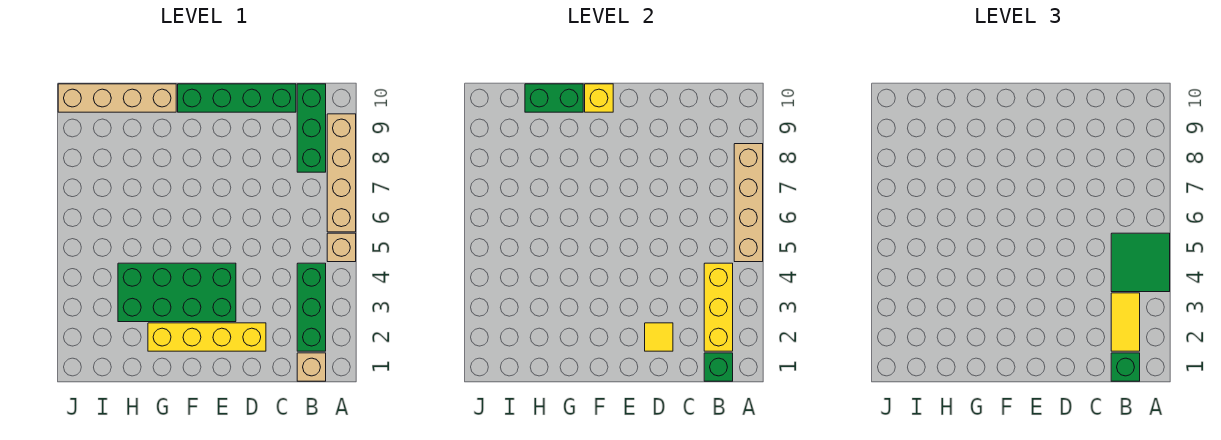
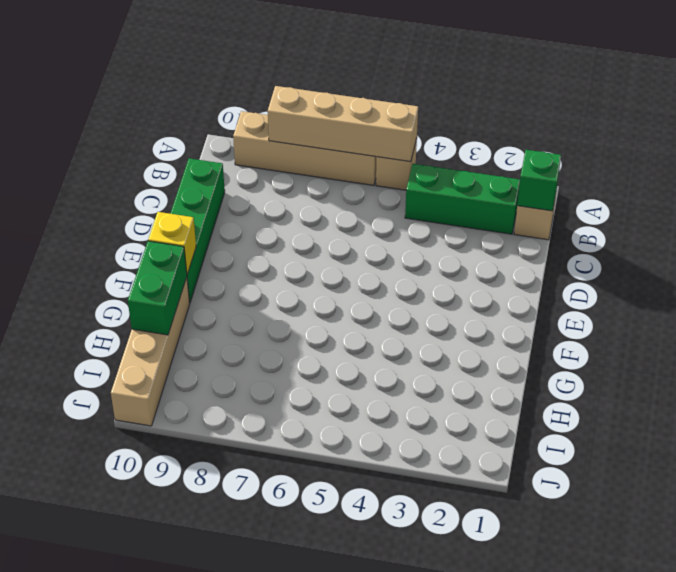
none -> green brick B8:B10 level 1
none -> yellow brick D2:G2 level 1
none -> green brick E3:H4 level 1

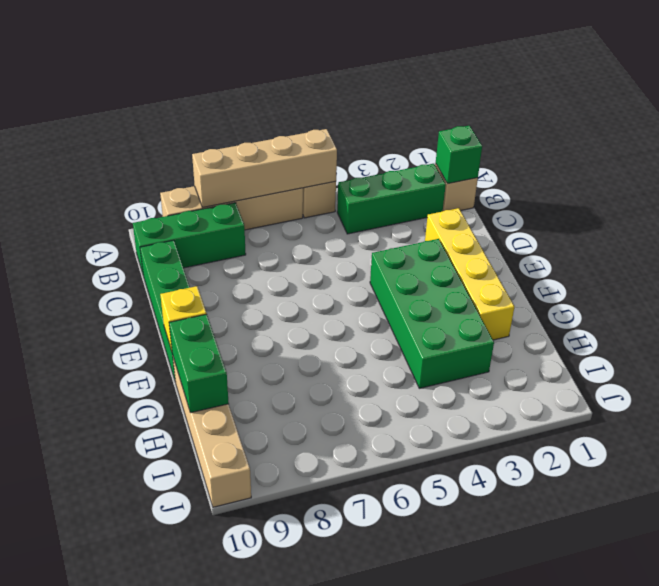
none -> yellow brick B2:B4 level 2
none -> yellow tile D2 level 2
none -> green tile A4:B5 level 3

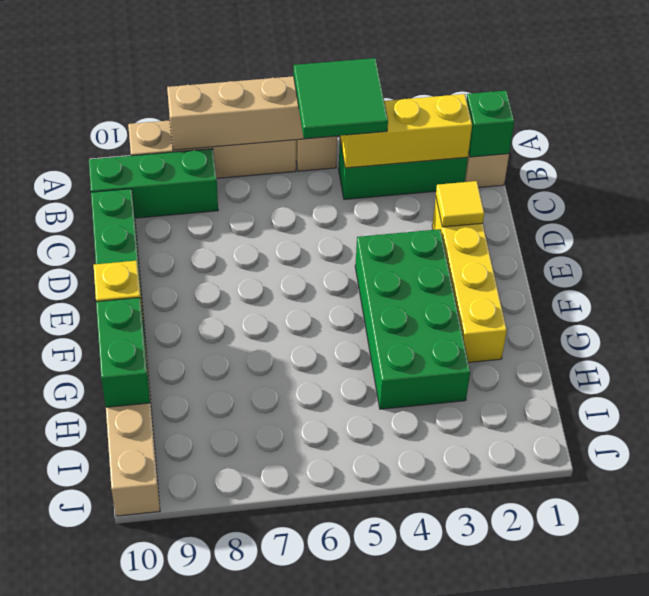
none -> green brick B1 level 3
none -> yellow tile B2:B3 level 3

